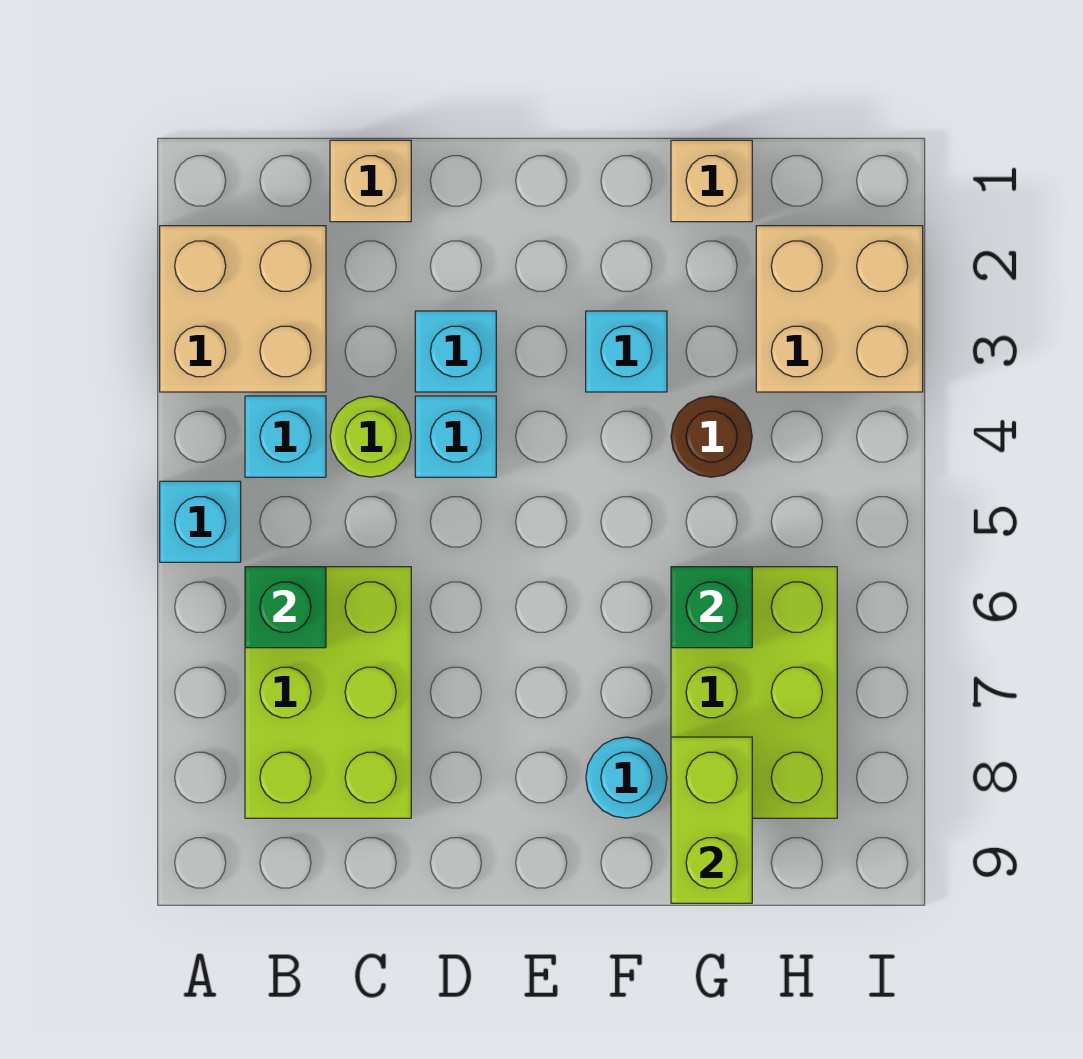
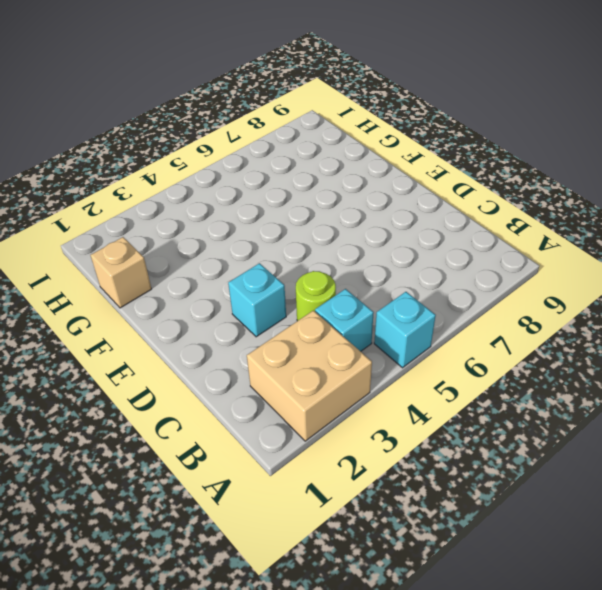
none -> lime brick B6:C8 level 1
none -> tan brick C1 level 1
none -> cyan brick D4 level 1

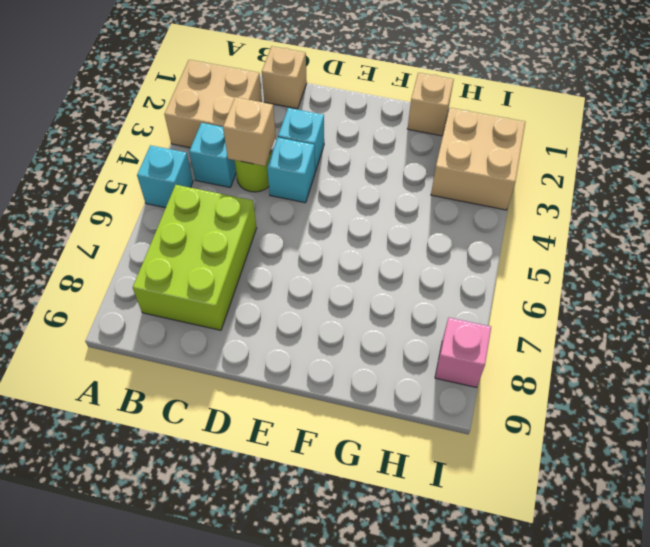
tan brick C4 level 2 -> none
pink brick I8 level 1 -> none
none -> cyan brick F3 level 1
none -> cyan round brick F8 level 1
none -> brown round brick G4 level 1

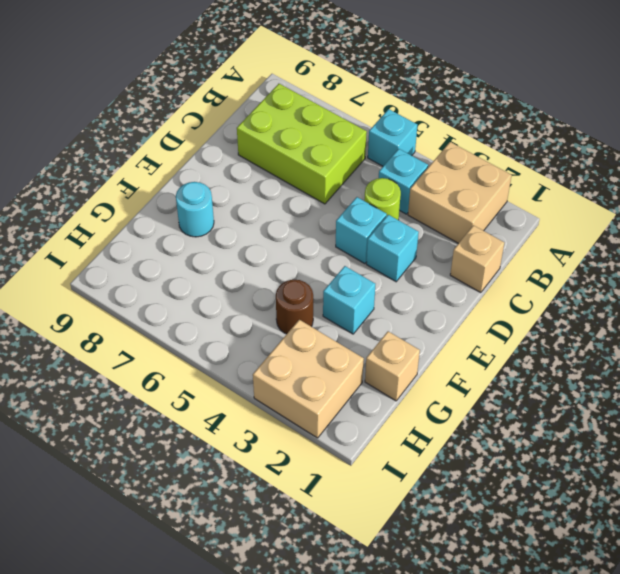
none -> lime brick G6:H8 level 1
none -> green brick B6 level 2
none -> green brick G6 level 2

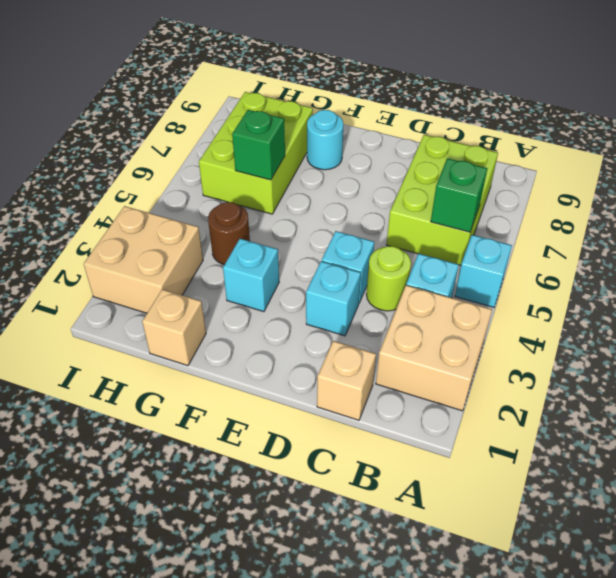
none -> lime brick G8:G9 level 2

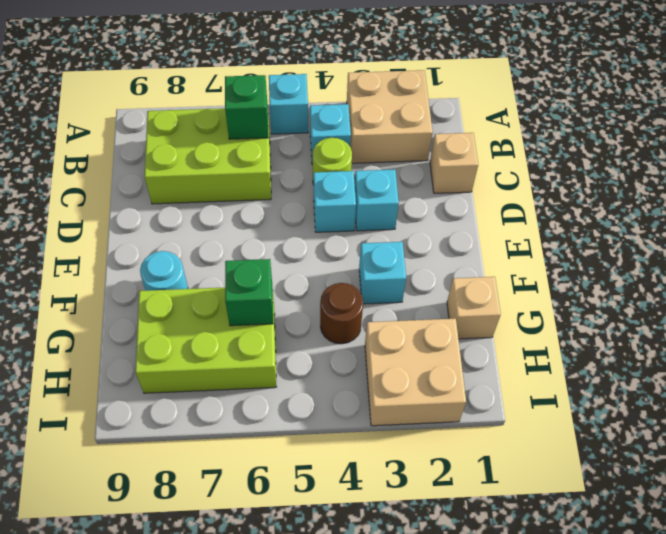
none -> lime brick G8:G9 level 2

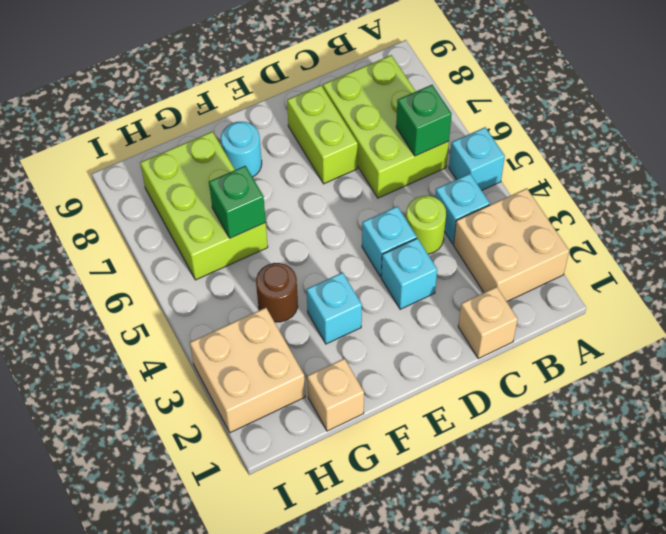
lime brick D7:D8 level 1 -> lime brick G8:G9 level 2

